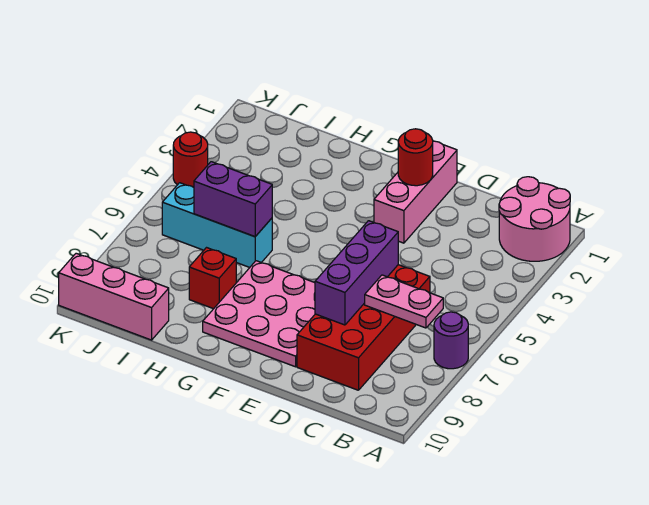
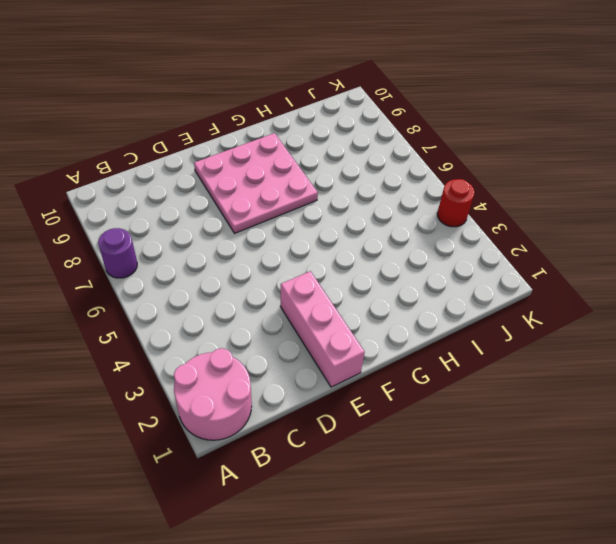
none -> red brick C6:D9 level 1
none -> cyan brick H6:J6 level 1
none -> red brick H8 level 1

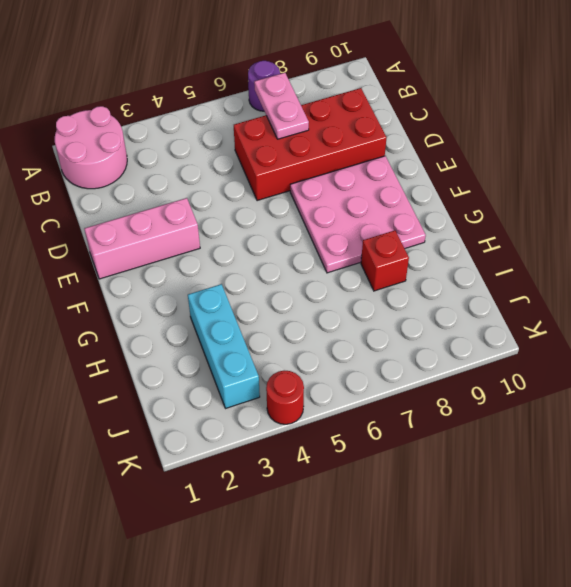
cyan brick H3:J3 level 1 -> cyan brick H6:J6 level 1
none -> pink brick I10:K10 level 1
none -> purple brick D6:D8 level 2
none -> red round brick E2 level 2

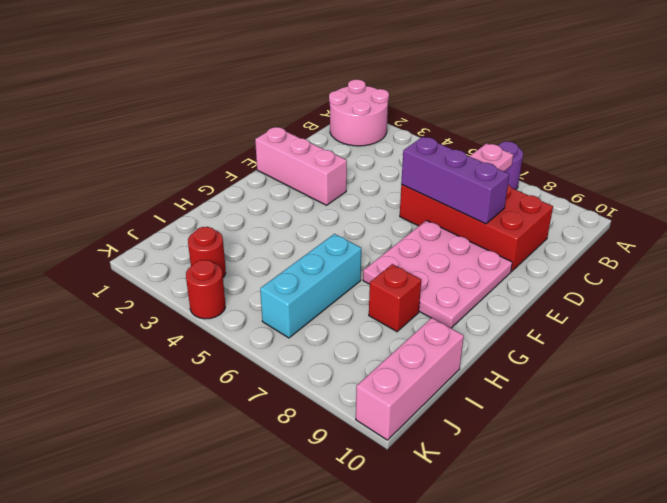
red round brick J3 level 1 -> red round brick E2 level 2
none -> purple brick H6:I6 level 2

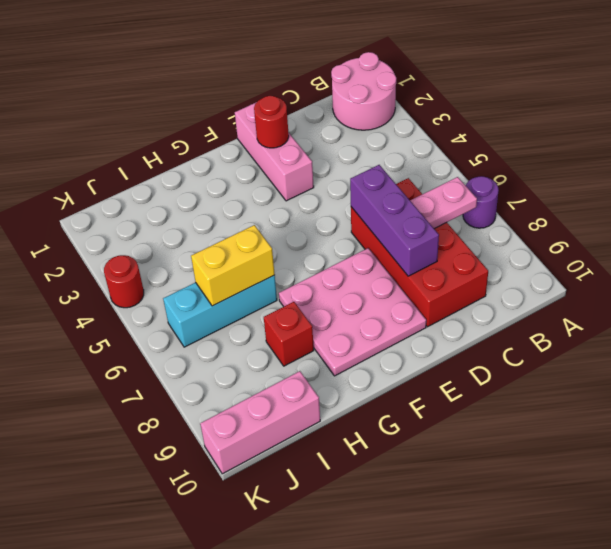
yellow brick H6:I6 level 2 -> purple brick H6:I6 level 2

